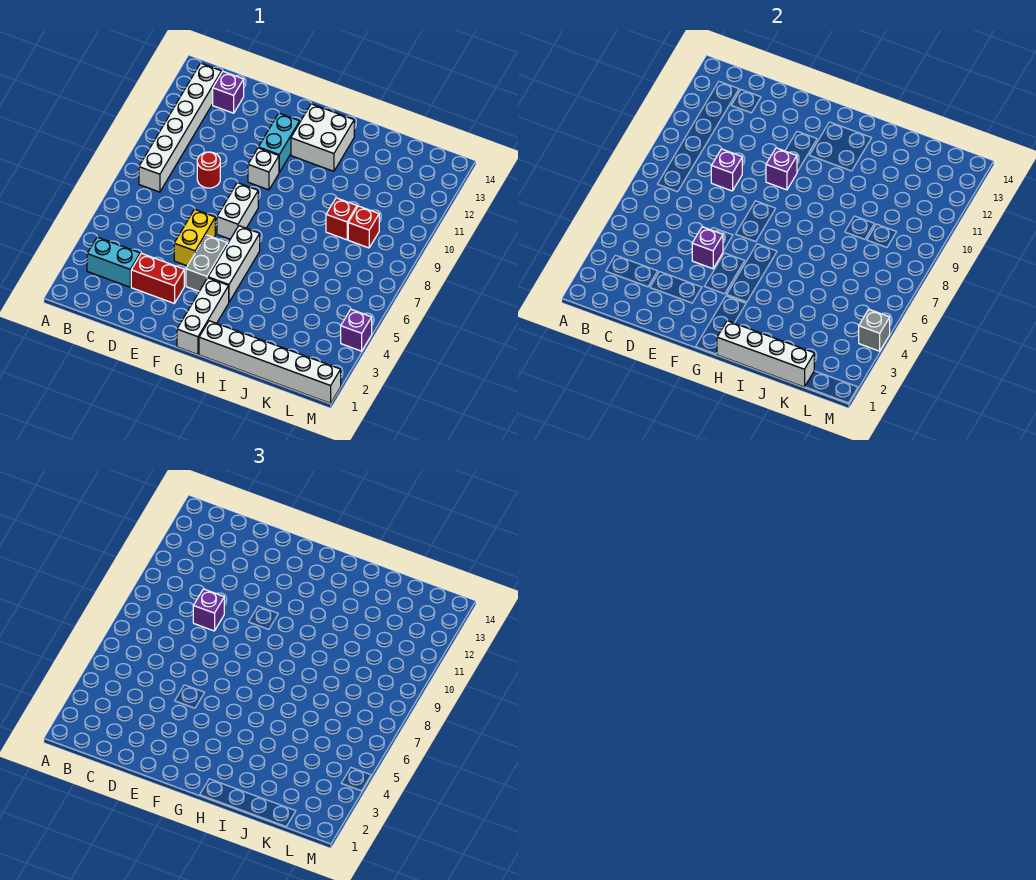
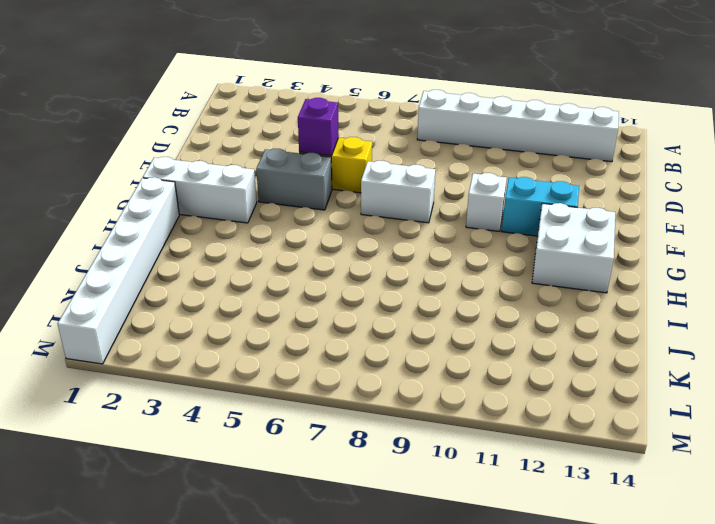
none -> cyan brick B3:C3 level 1
none -> purple brick C13 level 1
none -> red brick D3:E3 level 1

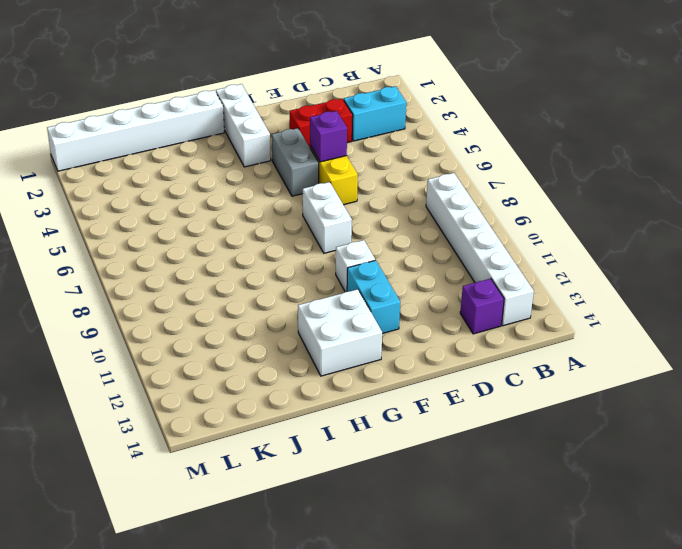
none -> red round brick D9 level 1
none -> white brick G4:G6 level 1
none -> red brick J9 level 1

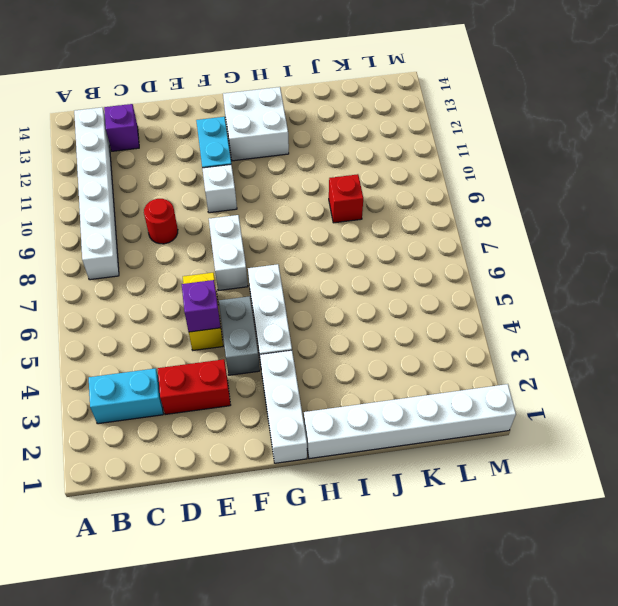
none -> red brick K9 level 1
none -> purple brick M4 level 1
none -> purple brick D9 level 2

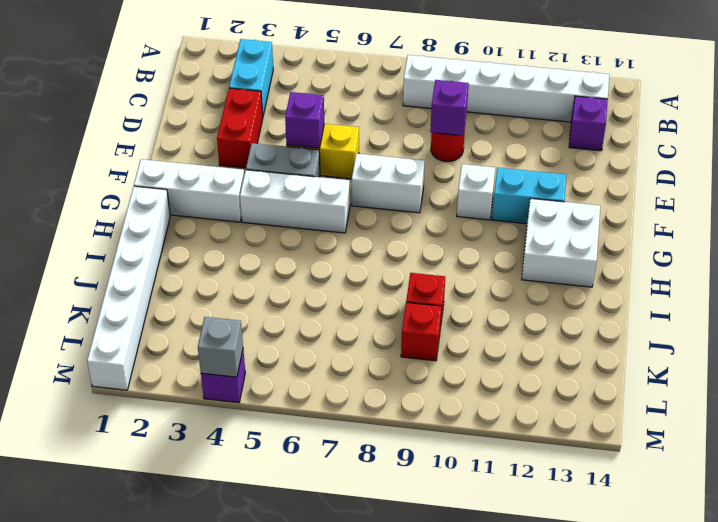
none -> purple brick F10 level 2
none -> white brick H1:K1 level 2
none -> purple brick D9 level 3

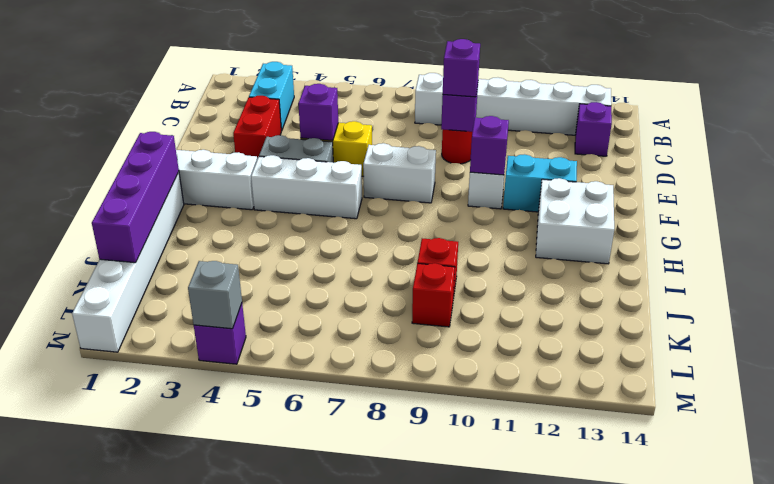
purple brick H1:K1 level 2 -> white brick H1:K1 level 2

